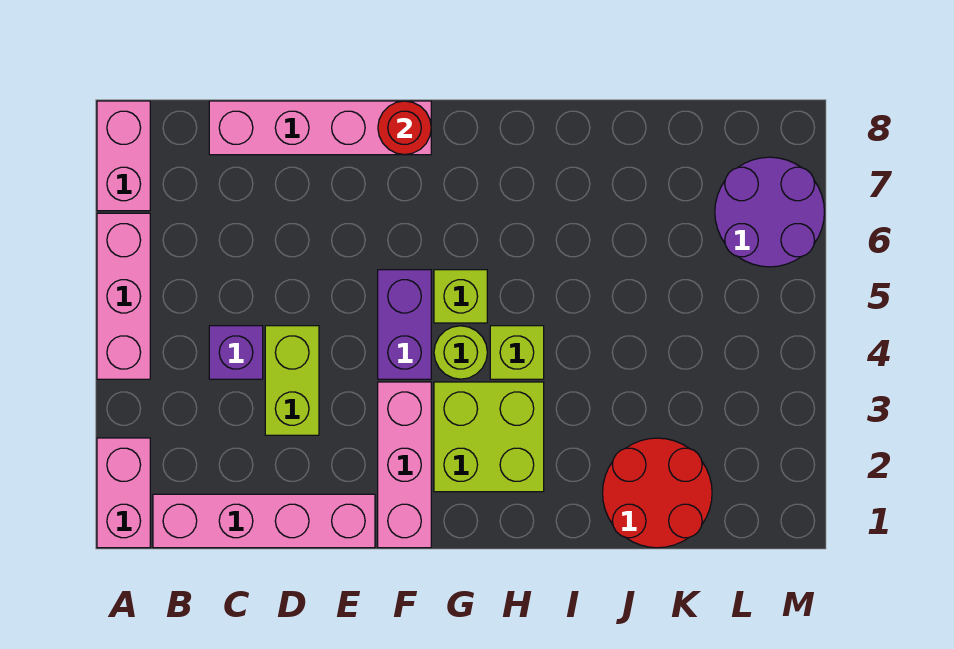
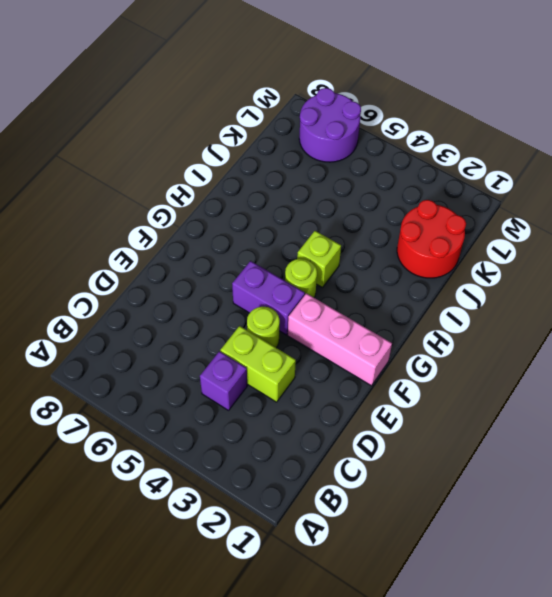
lime round brick E4 level 1 -> none
none -> pink brick A1:A2 level 1
none -> pink brick A4:A6 level 1
none -> pink brick A7:A8 level 1

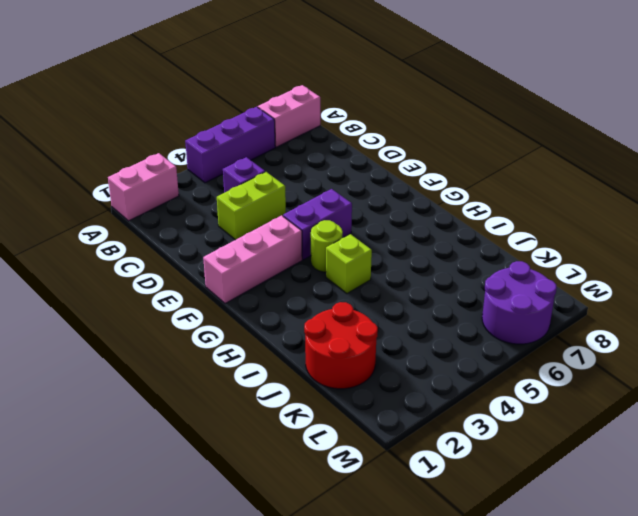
purple brick A4:A6 level 1 -> pink brick A4:A6 level 1
none -> pink brick B1:E1 level 1
none -> pink brick C8:F8 level 1
none -> lime brick G2:H3 level 1

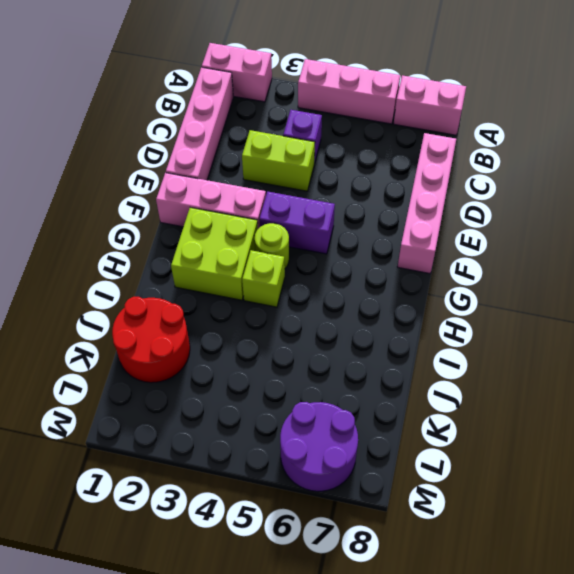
none -> lime brick G5 level 1
none -> red round brick F8 level 2

